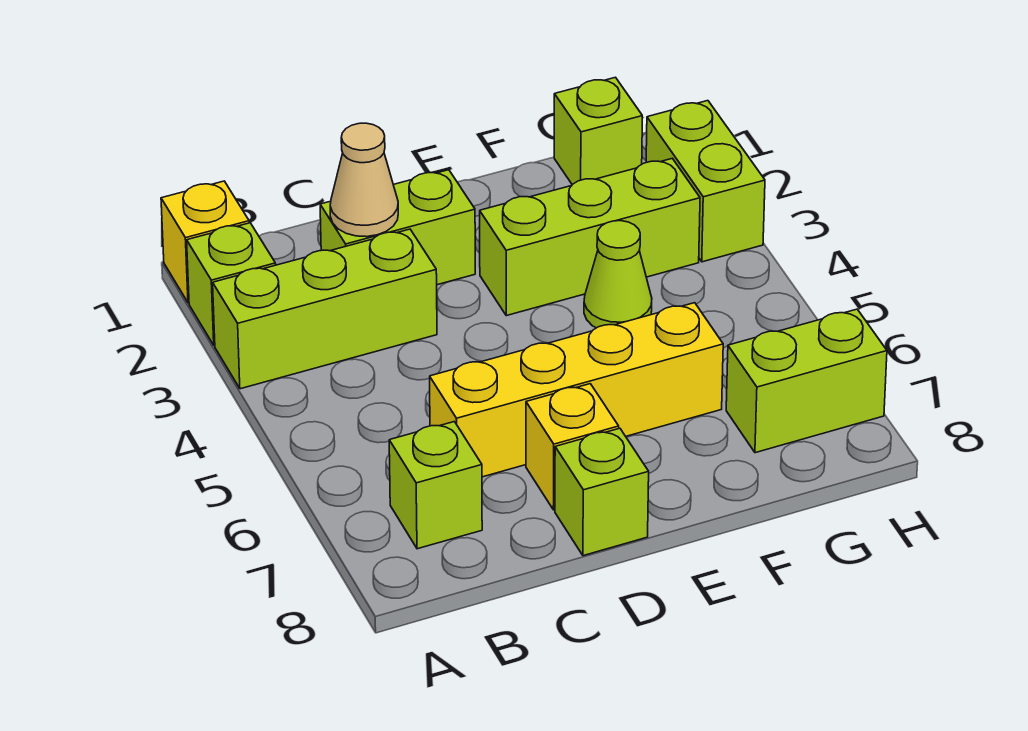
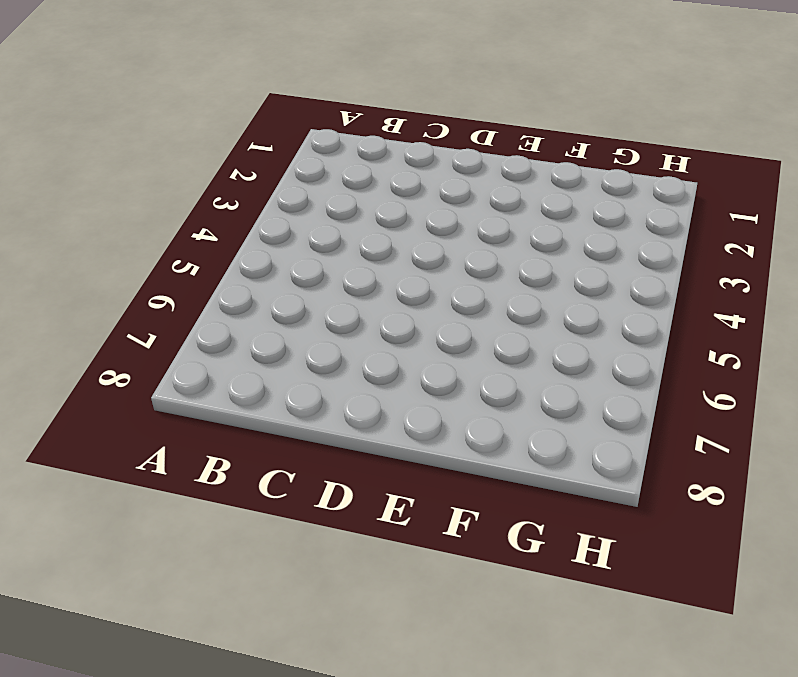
none -> yellow brick A1 level 1
none -> lime brick A2 level 1
none -> lime brick A3:C3 level 1

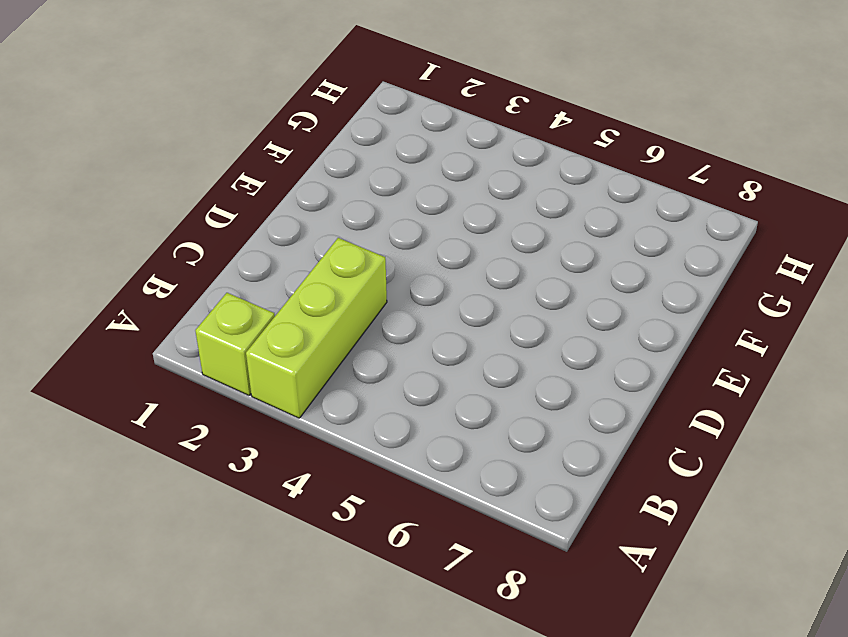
none -> yellow brick A1 level 1
none -> lime brick B7 level 1
none -> lime brick C2:D2 level 1

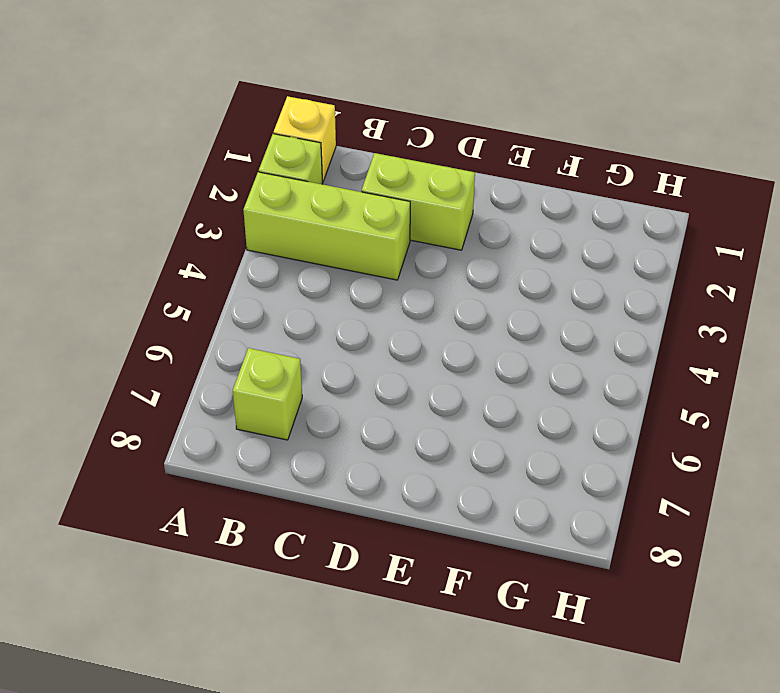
none -> yellow brick C6:F6 level 1
none -> yellow brick D7 level 1
none -> lime brick D8 level 1

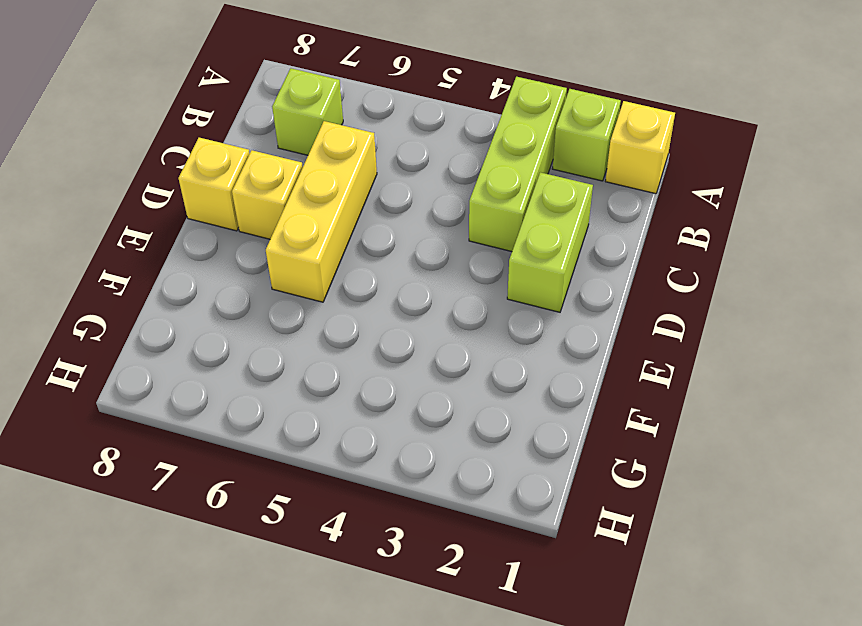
yellow brick C6:E6 level 1 -> yellow brick C6:F6 level 1
yellow brick D8 level 1 -> lime brick D8 level 1
none -> lime brick E3:G3 level 1
none -> lime cone F4 level 1
none -> lime brick G1 level 1

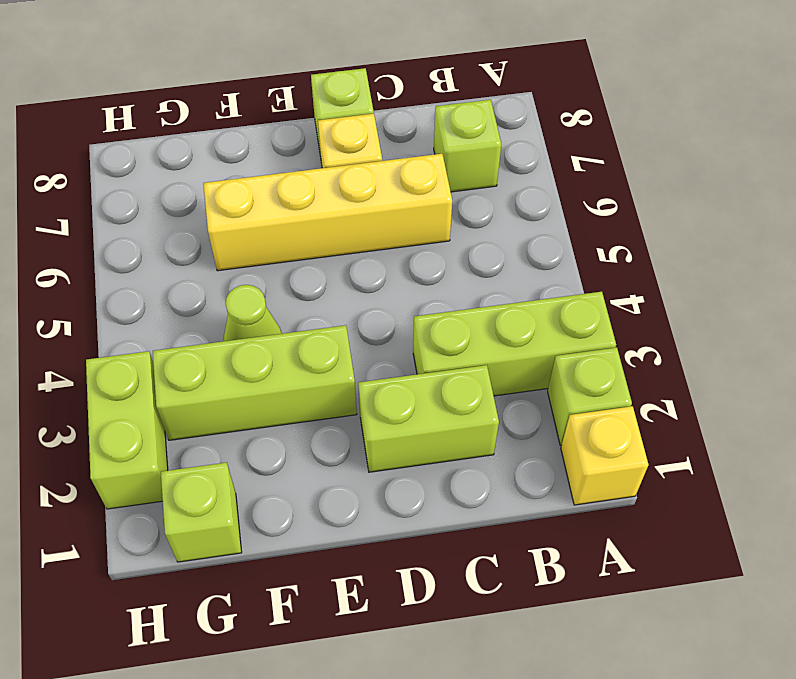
none -> lime brick G7:H7 level 1
none -> tan cone C2 level 2

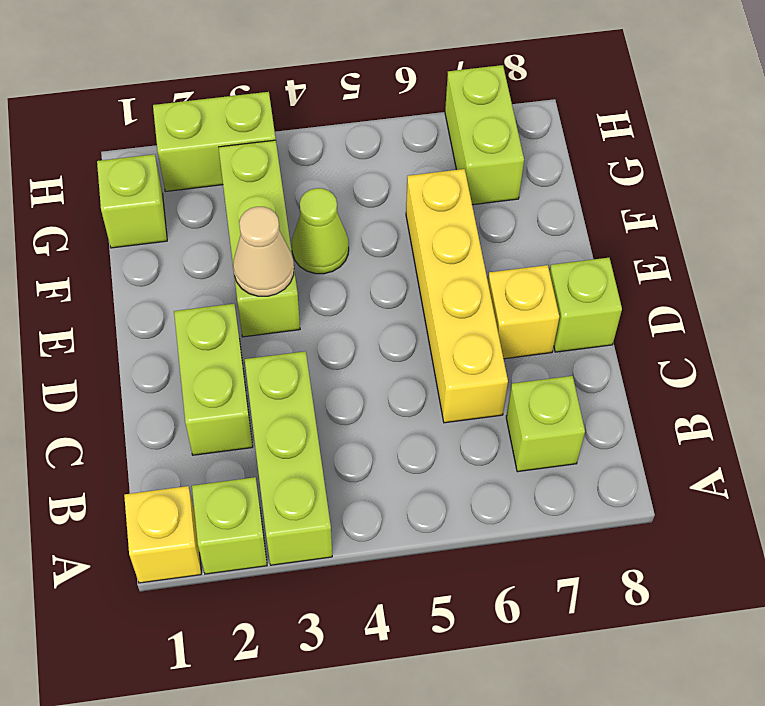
tan cone E3 level 2 -> tan cone C2 level 2

